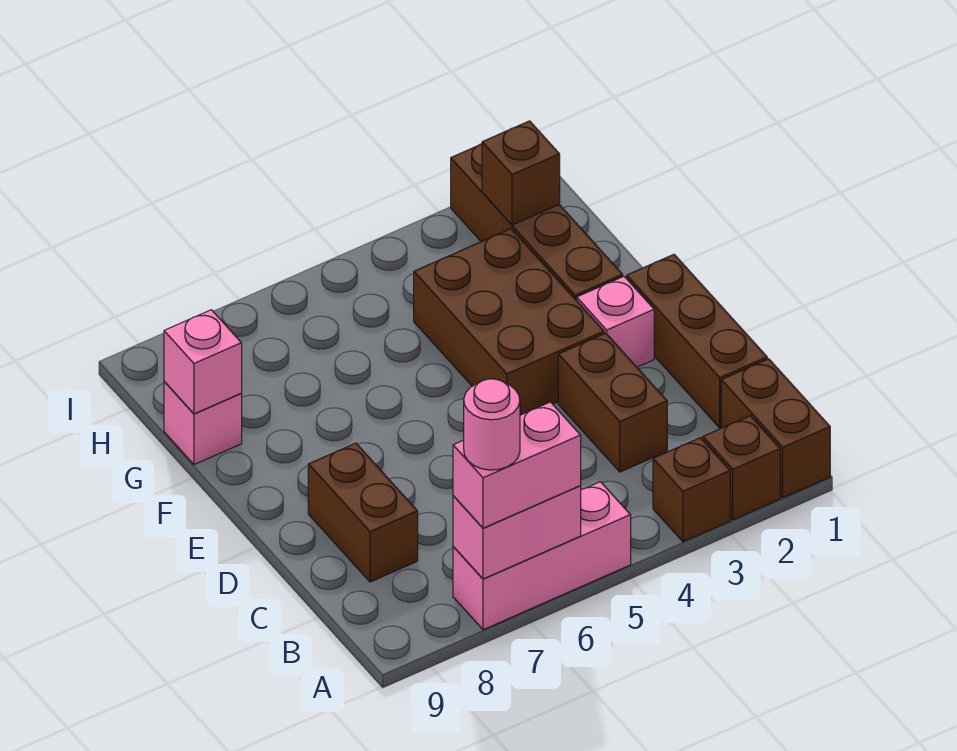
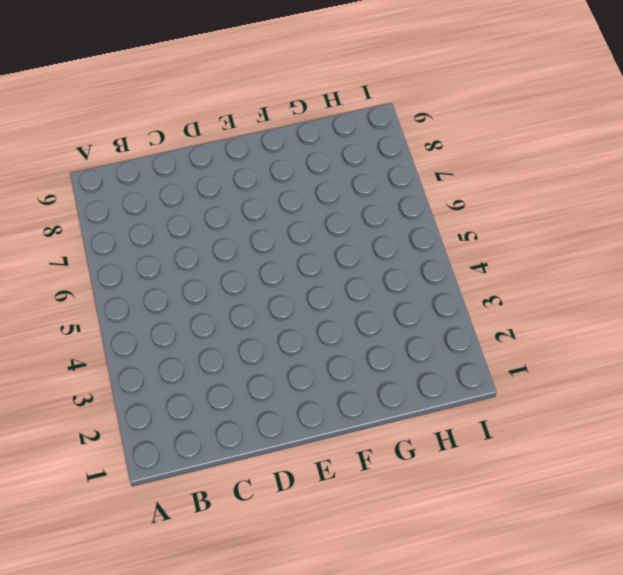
none -> brown brick A1:B1 level 1
none -> brown brick A2 level 1
none -> brown brick A3 level 1

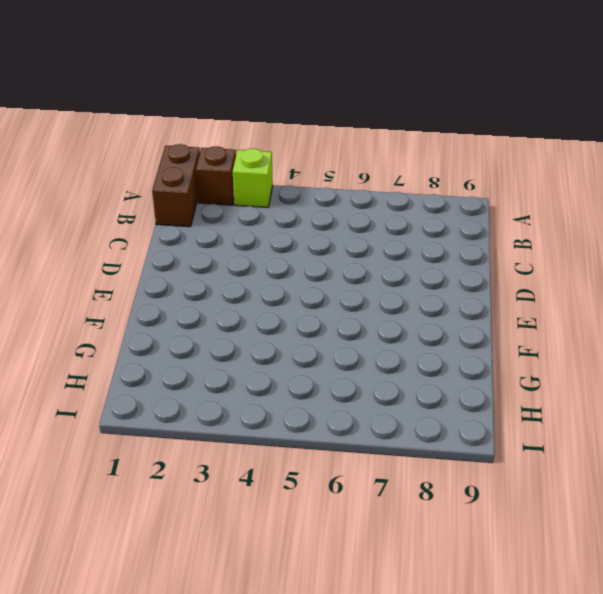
lime brick A3 level 1 -> brown brick A3 level 1
none -> pink brick A5:A7 level 1
none -> brown brick C1:E1 level 1
none -> brown brick C3:D3 level 1

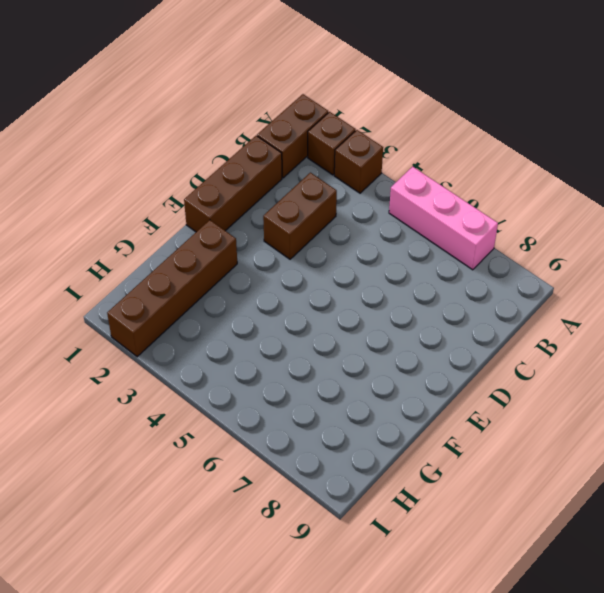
none -> brown brick C8:D8 level 1
none -> pink brick E2 level 1
none -> brown brick E3:G4 level 1

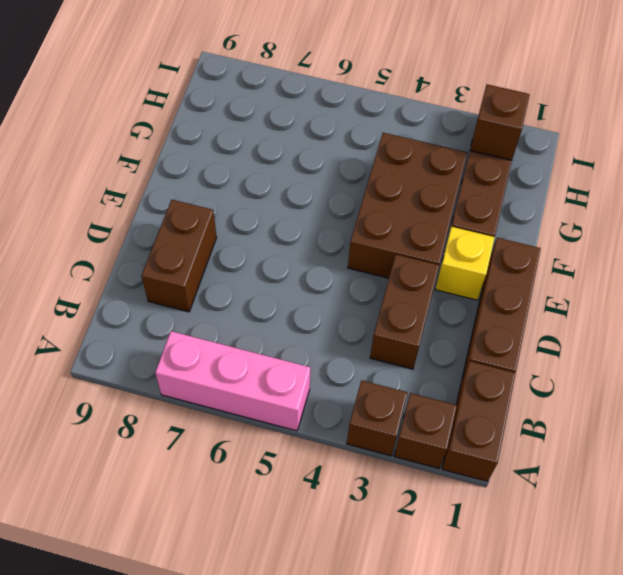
yellow brick E2 level 1 -> pink brick E2 level 1
none -> pink brick G9 level 1
none -> pink brick A6:A7 level 2
none -> pink brick G9 level 2

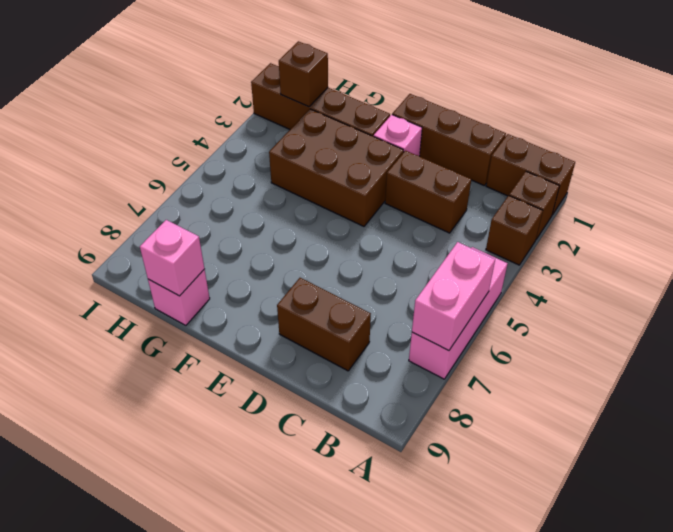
none -> pink brick A6:A7 level 3
none -> pink round brick A7 level 4

